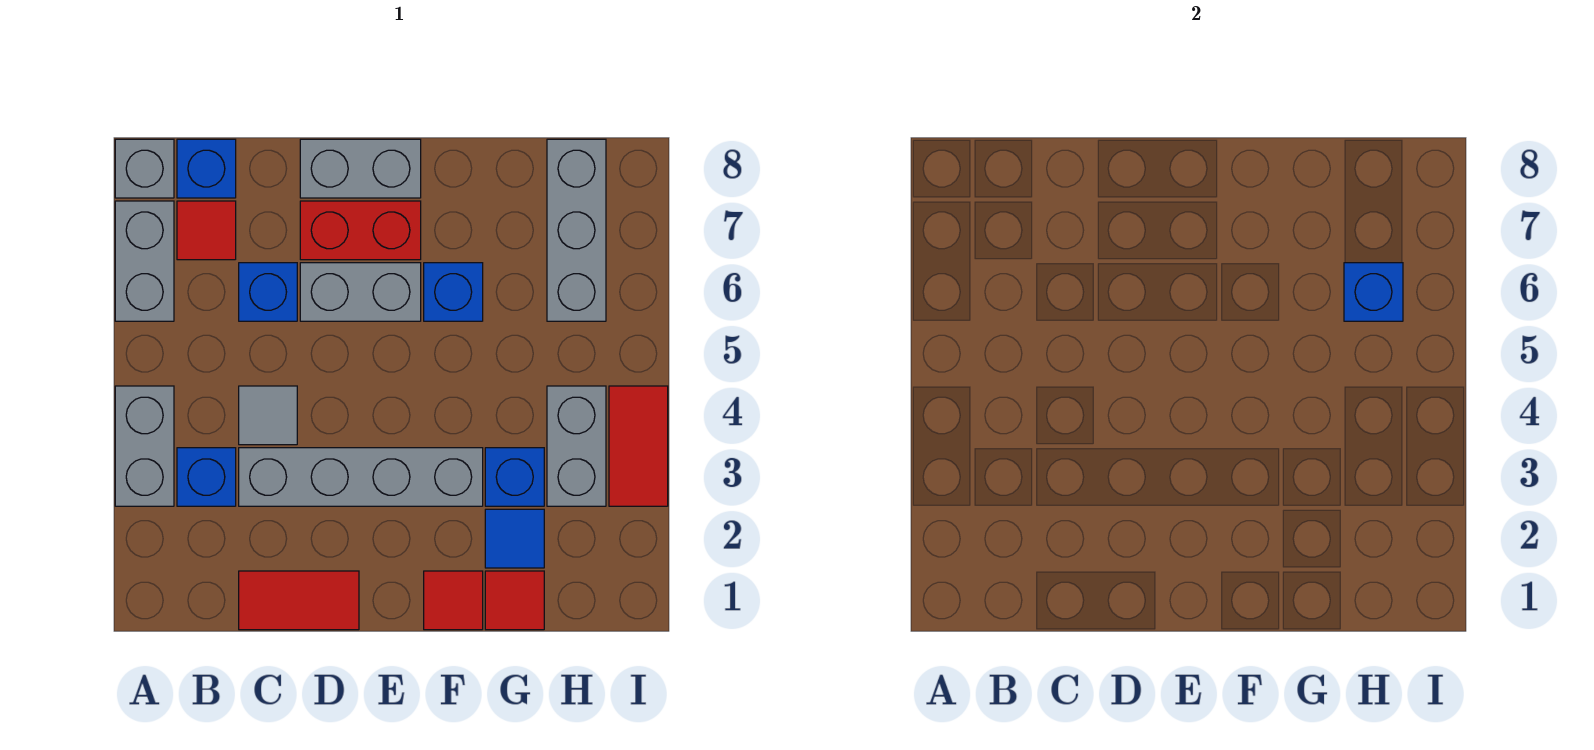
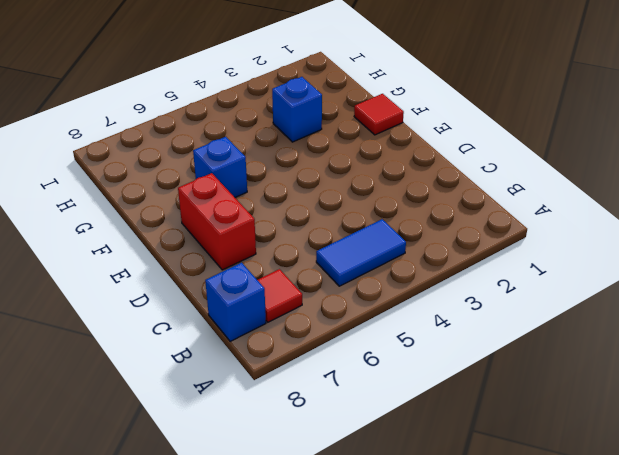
blue tile B4:B5 level 1 -> none
none -> grey brick A3:A4 level 1
none -> grey brick A6:A7 level 1
none -> grey brick A8 level 1

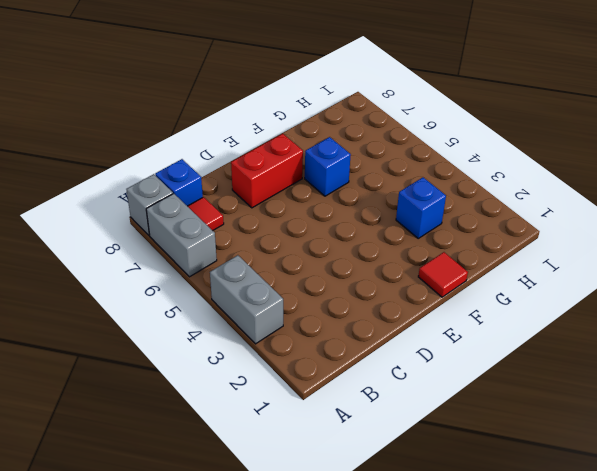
none -> blue brick B3 level 1
none -> red tile C1:D1 level 1
none -> grey brick C3:F3 level 1

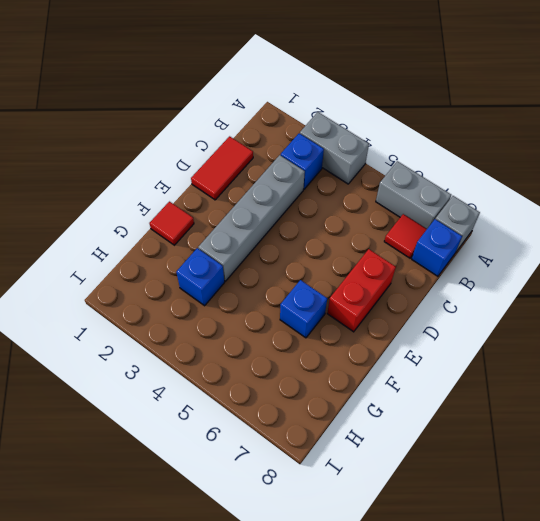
none -> grey tile C4 level 1
none -> blue brick C6 level 1
none -> grey brick D6:E6 level 1

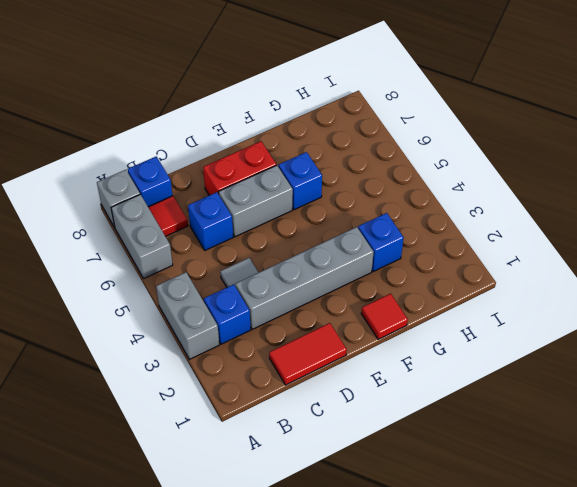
none -> grey brick D8:E8 level 1
none -> red tile G1 level 1
none -> blue tile G2 level 1

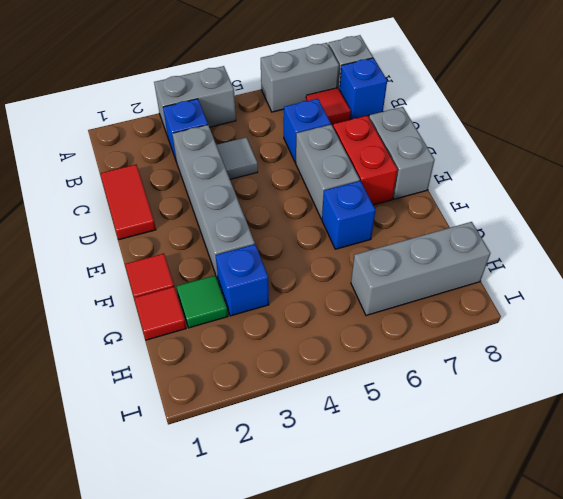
green tile G2 level 1 -> blue tile G2 level 1
none -> grey brick H3:H4 level 1
none -> red tile I3:I4 level 1
none -> blue brick H6 level 2

